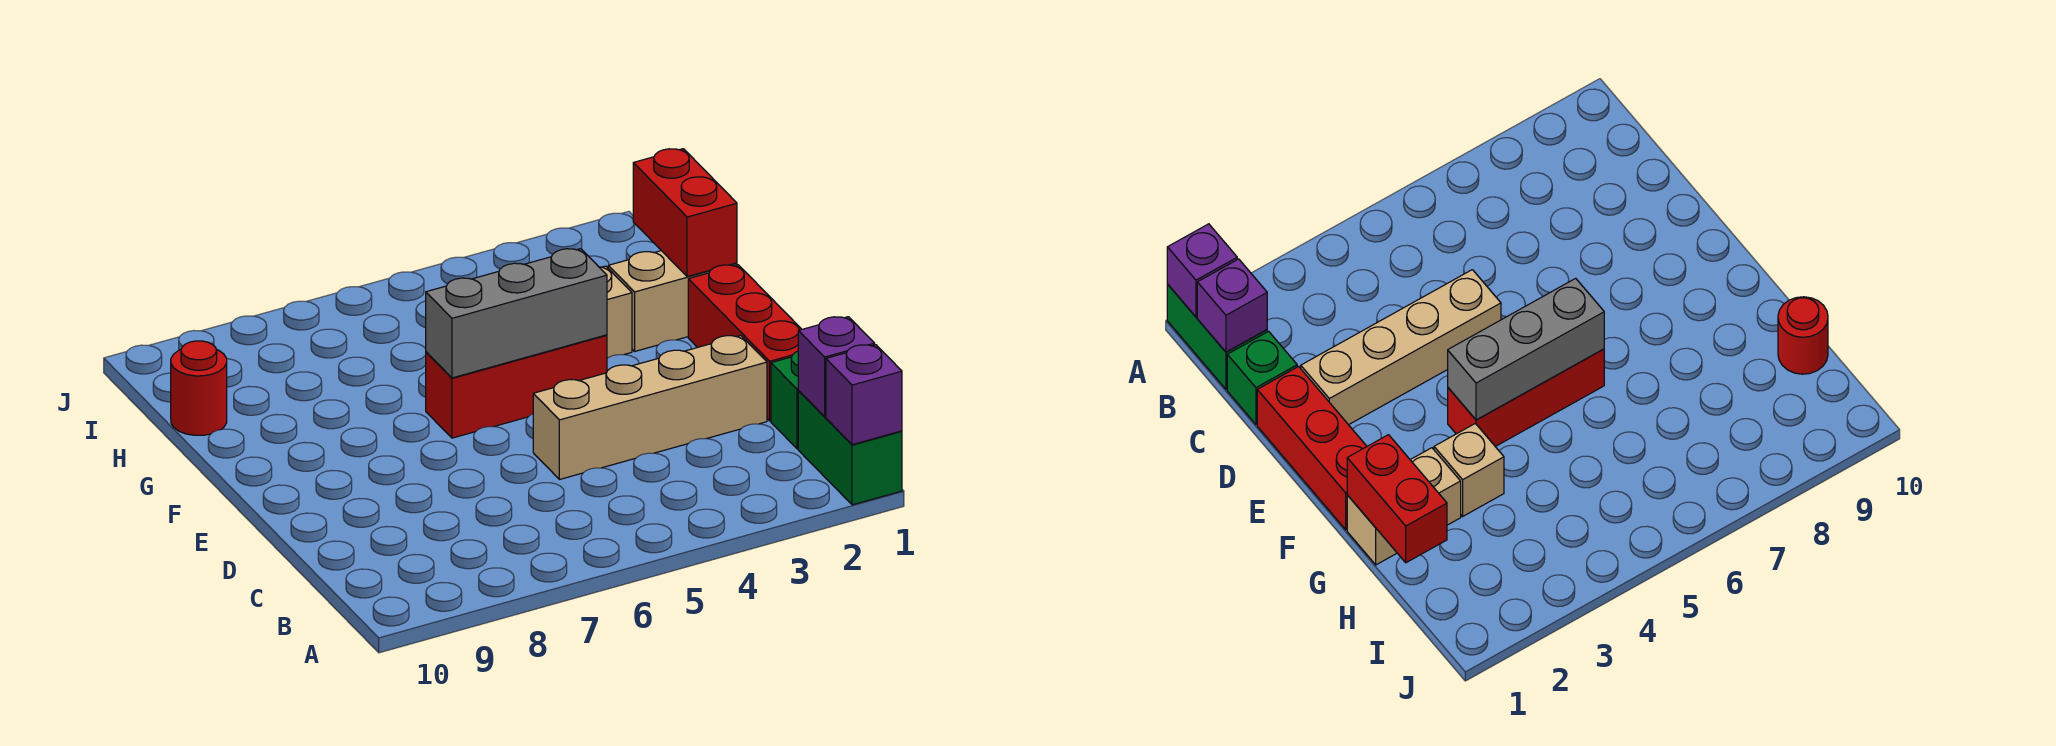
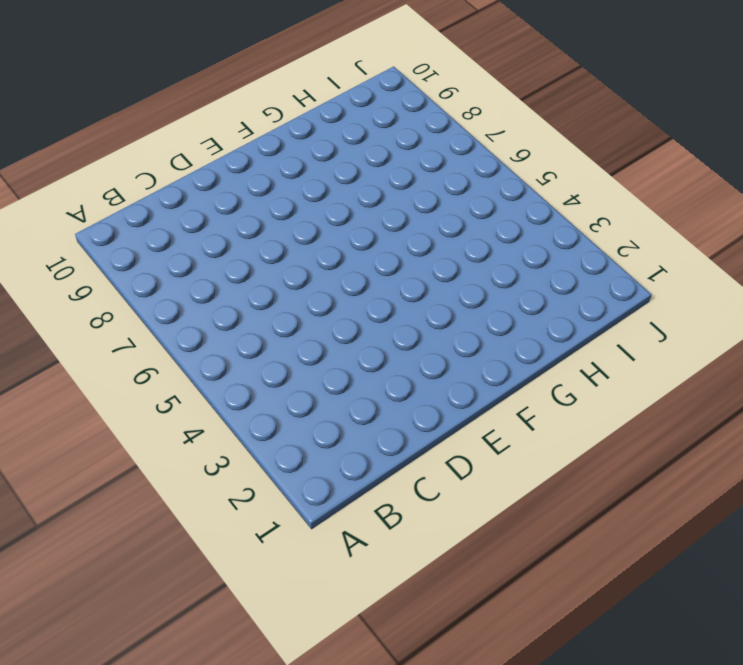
none -> green brick A1:B1 level 1
none -> green brick C1 level 1
none -> red brick D1:F1 level 1

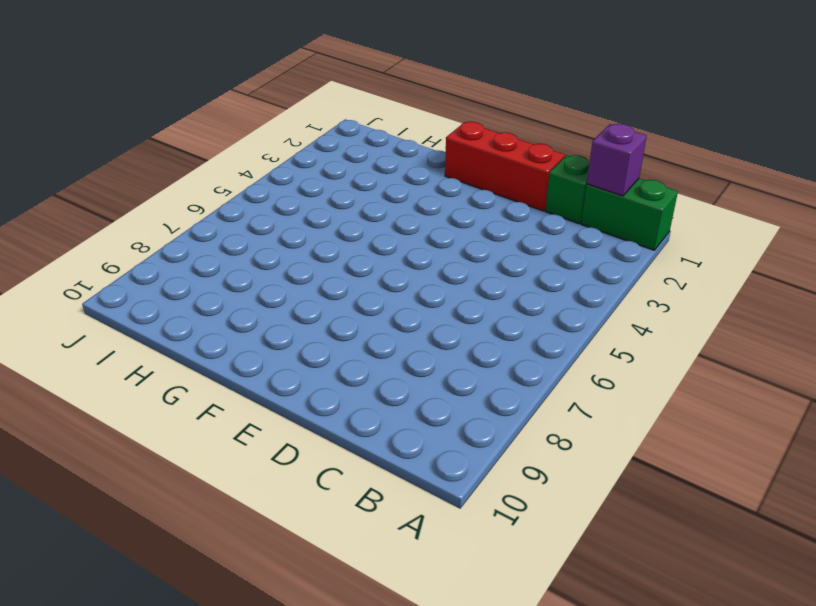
none -> tan brick D2:D5 level 1
none -> red brick F4:F6 level 1
none -> tan brick G1:G2 level 1

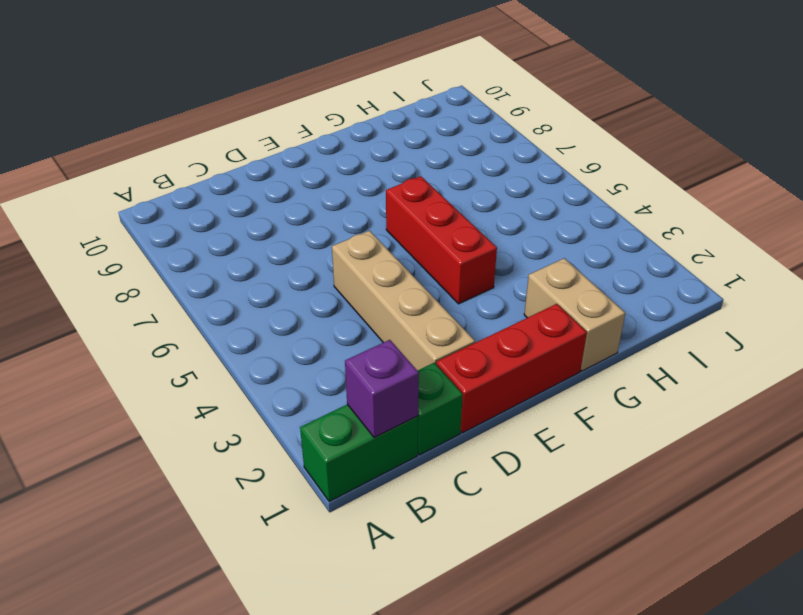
none -> tan brick G3 level 1
none -> red round brick H10 level 1
none -> purple brick A1 level 2

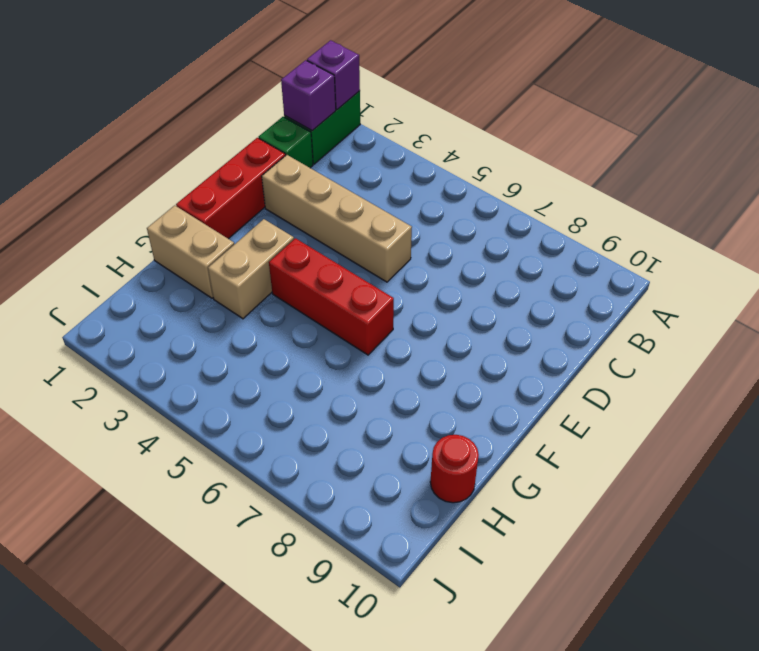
tan brick F3:G3 level 1 -> tan brick G3 level 1
none -> grey brick F4:F6 level 2
none -> red brick G1:H1 level 2

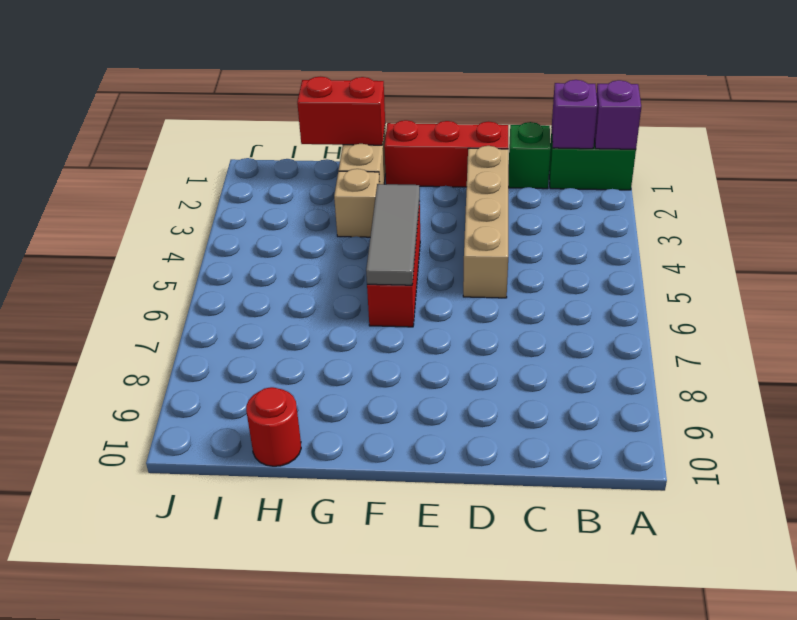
grey tile F4:F6 level 2 -> grey brick F4:F6 level 2

